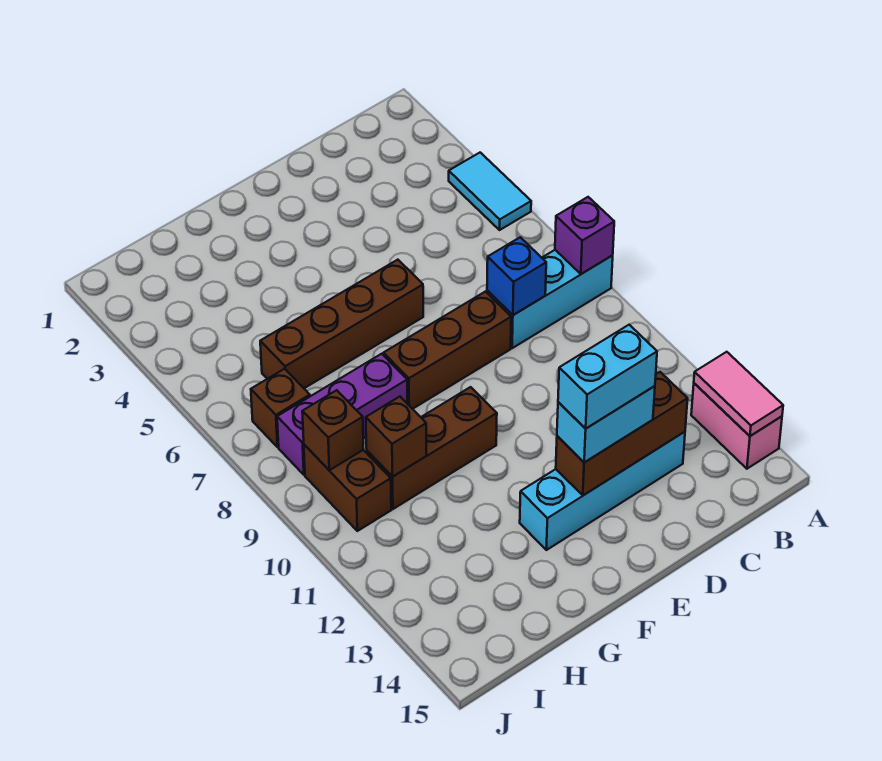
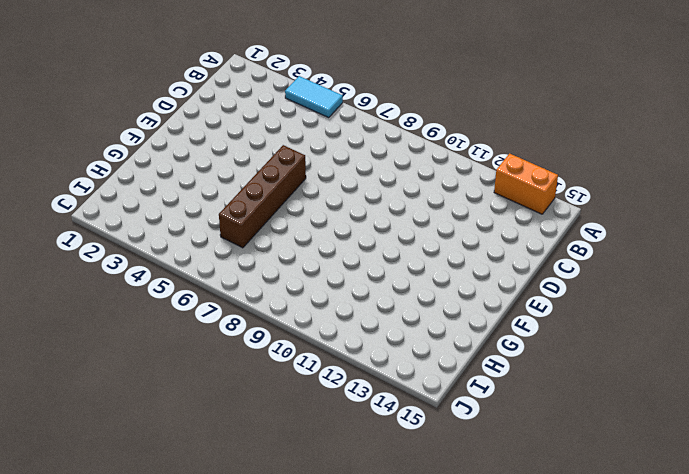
orange brick A13:A14 level 1 -> pink brick A13:A14 level 1
none -> cyan brick A8:C8 level 1
none -> cyan brick C13:F13 level 1
none -> brown brick D8:F8 level 1

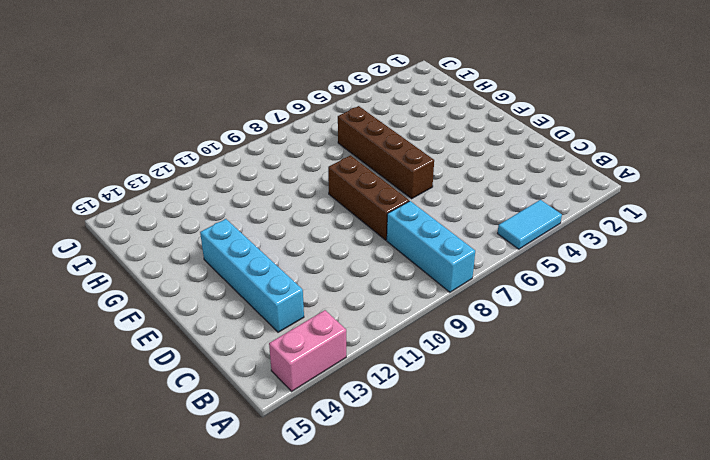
none -> brown brick F10:H10 level 1
none -> purple brick G8:I8 level 1
none -> brown brick I7 level 1

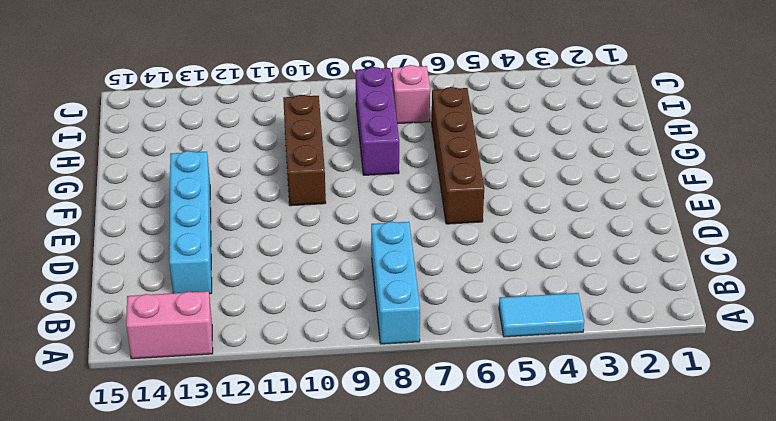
pink brick I7 level 1 -> brown brick I7 level 1
none -> brown brick D8:F8 level 1
none -> brown brick I9:I10 level 1
none -> purple brick A8 level 2

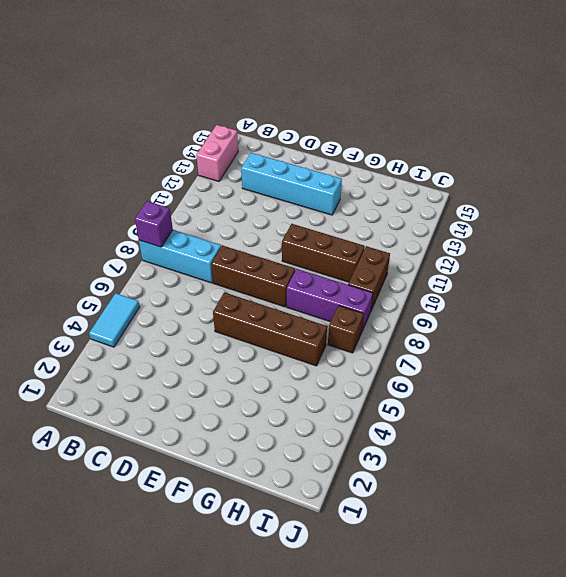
none -> pink tile A13:A14 level 2
none -> blue brick C8 level 2
none -> brown brick C13:E13 level 2

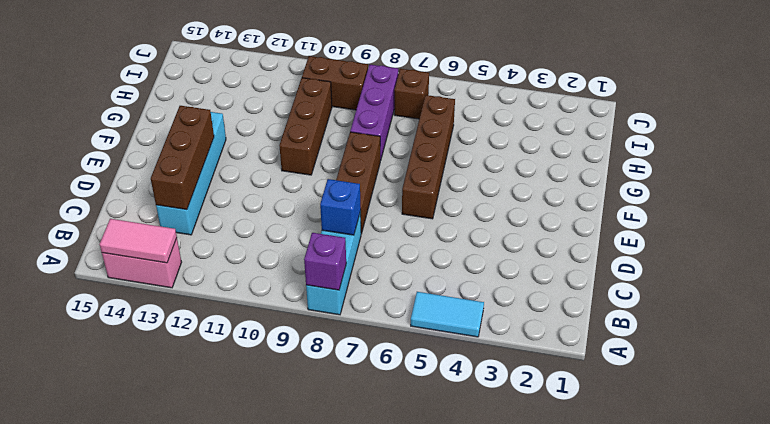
none -> brown brick H10 level 2
none -> brown brick I9 level 2
none -> cyan brick D13:E13 level 3

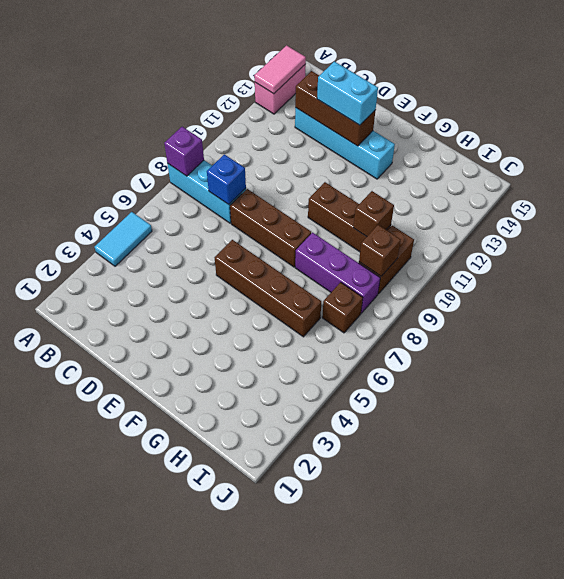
none -> cyan brick D13:E13 level 4

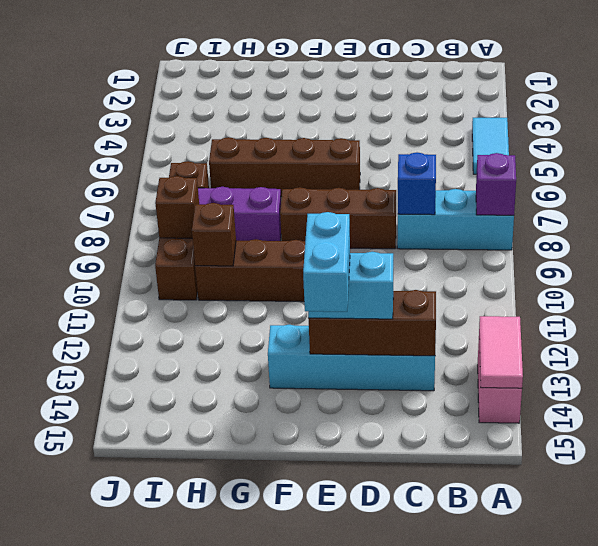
cyan brick E13:E14 level 4 -> cyan brick D13:E13 level 4

